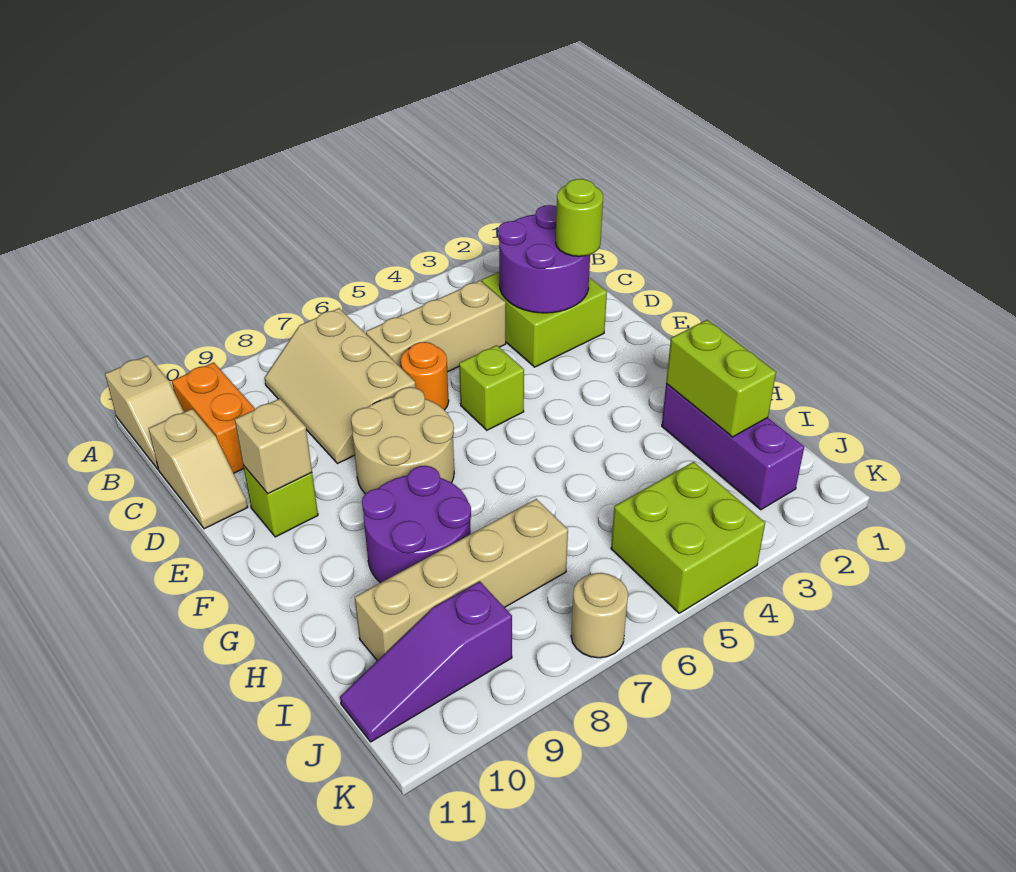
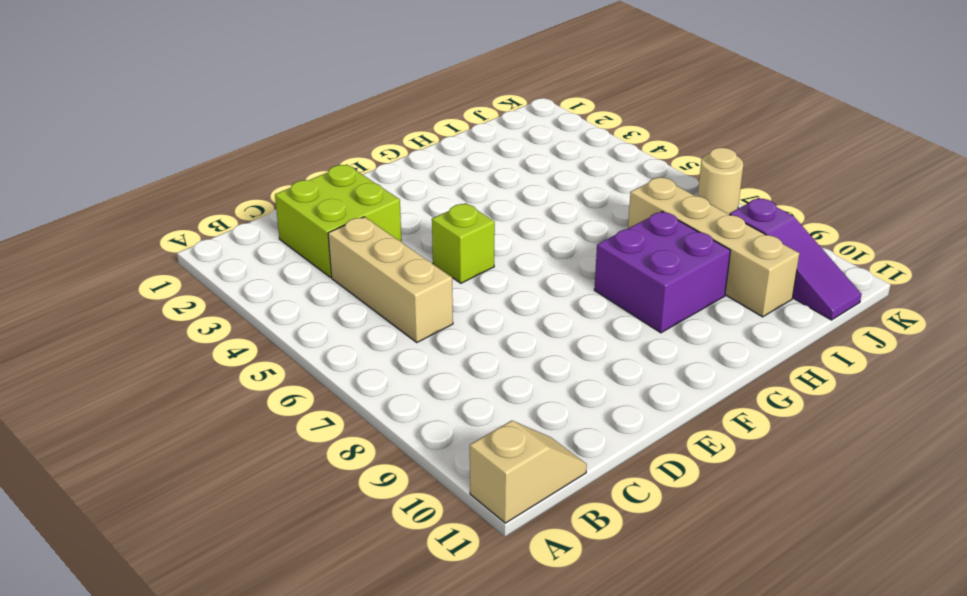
purple brick G8:H9 level 1 -> purple round brick G8:H9 level 1
none -> tan slope B7:D8 level 1 top 7
none -> orange brick B10:C10 level 1
none -> tan slope C11:D11 level 1 top C

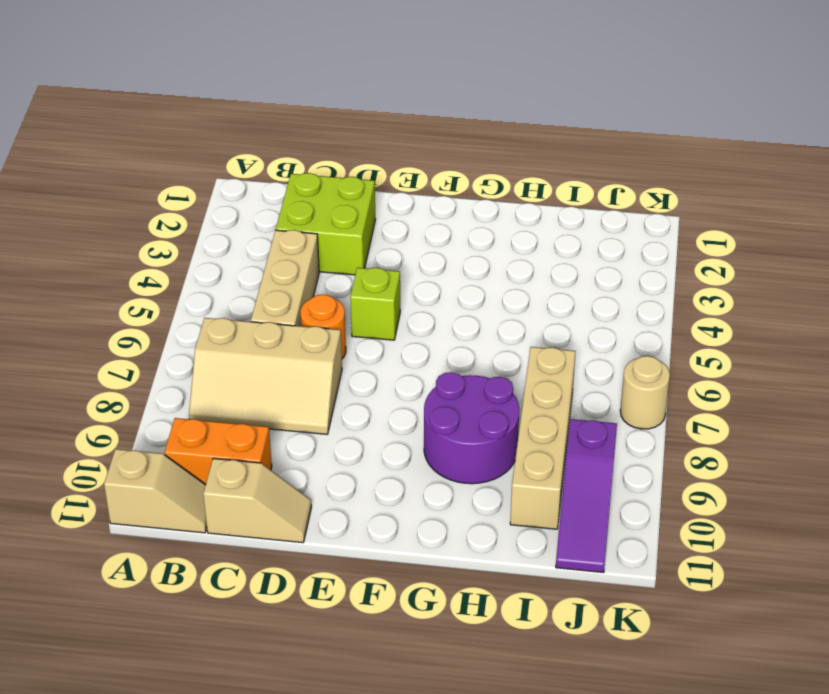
none -> tan round brick E7:F8 level 1
none -> lime brick E10 level 1
none -> purple brick H2:J2 level 1

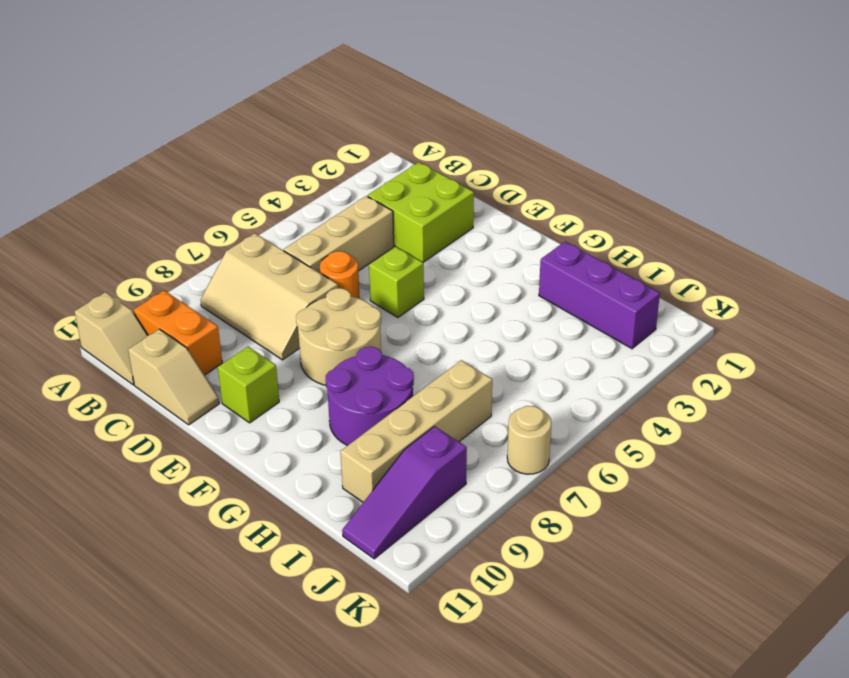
none -> lime brick J4:K5 level 1
none -> purple round brick C2:D3 level 2
none -> tan brick E10 level 2

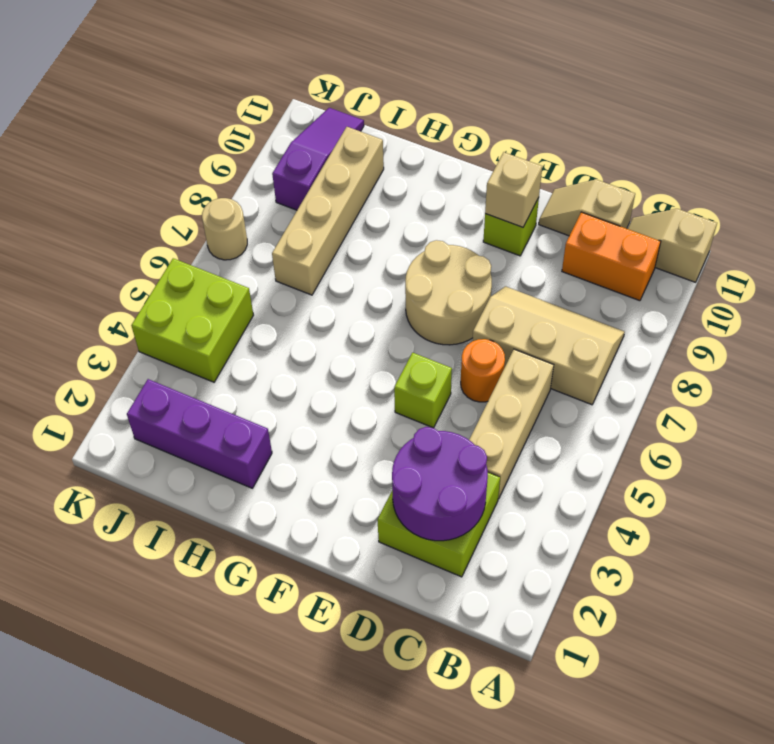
none -> purple round brick G8:H9 level 1
none -> lime brick H2:I2 level 2
none -> lime round brick D2 level 3

